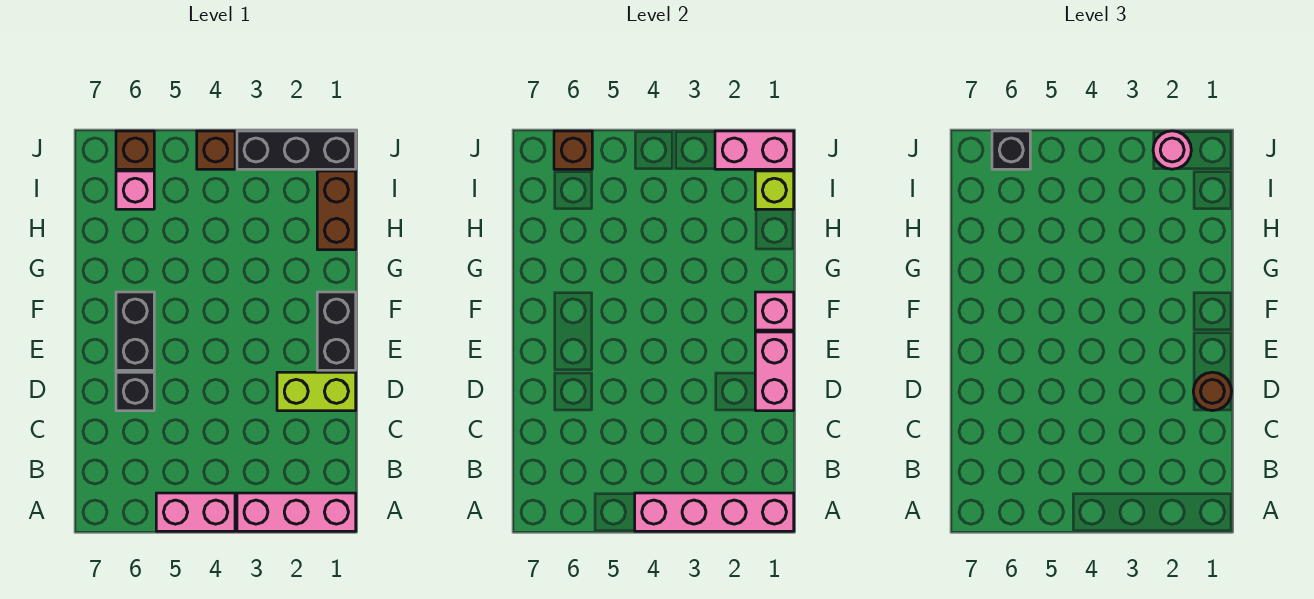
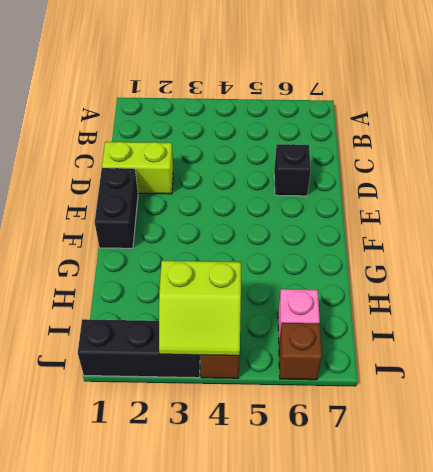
lime slope I3:J4 level 2 top I -> none
none -> pink brick A1:A3 level 1
none -> pink brick A4:A5 level 1
none -> black brick E6:F6 level 1

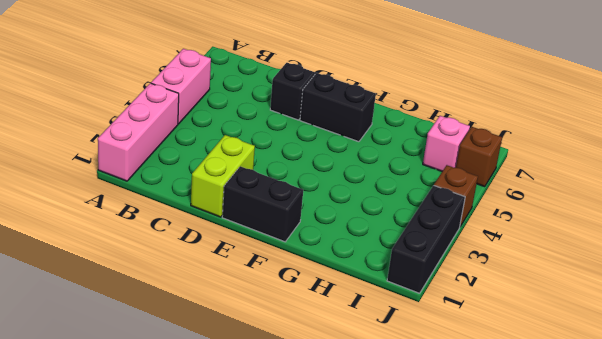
none -> brown brick H1:I1 level 1
none -> pink brick A1:A4 level 2
none -> pink brick D1:E1 level 2

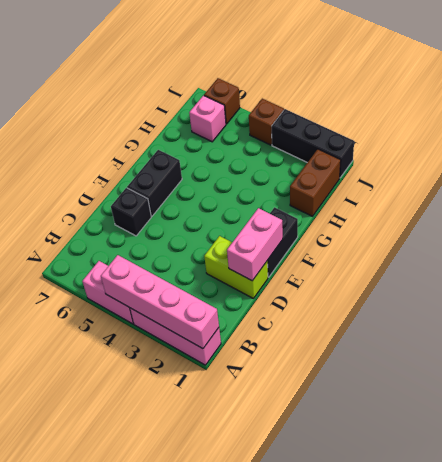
none -> pink brick F1 level 2
none -> lime brick I1 level 2
none -> pink brick J1:J2 level 2

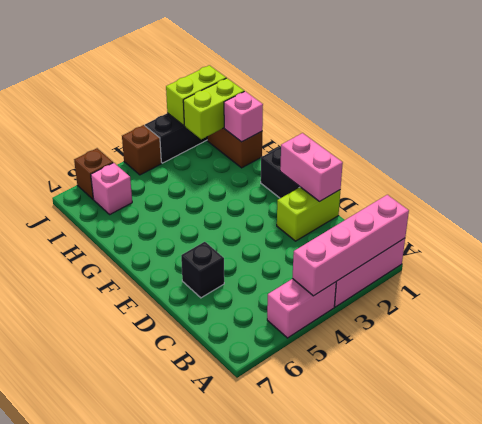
pink brick H1 level 2 -> pink brick F1 level 2
lime brick I1:I2 level 2 -> lime brick I1 level 2
lime brick J1:J2 level 2 -> pink brick J1:J2 level 2
none -> black brick E6:F6 level 1
none -> brown brick J6 level 2
none -> brown round brick D1 level 3

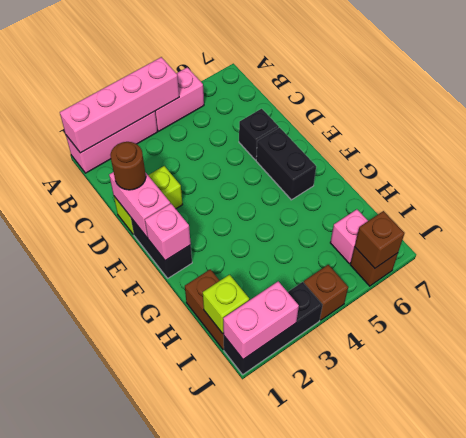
none -> pink round brick J2 level 3
none -> black brick J6 level 3

